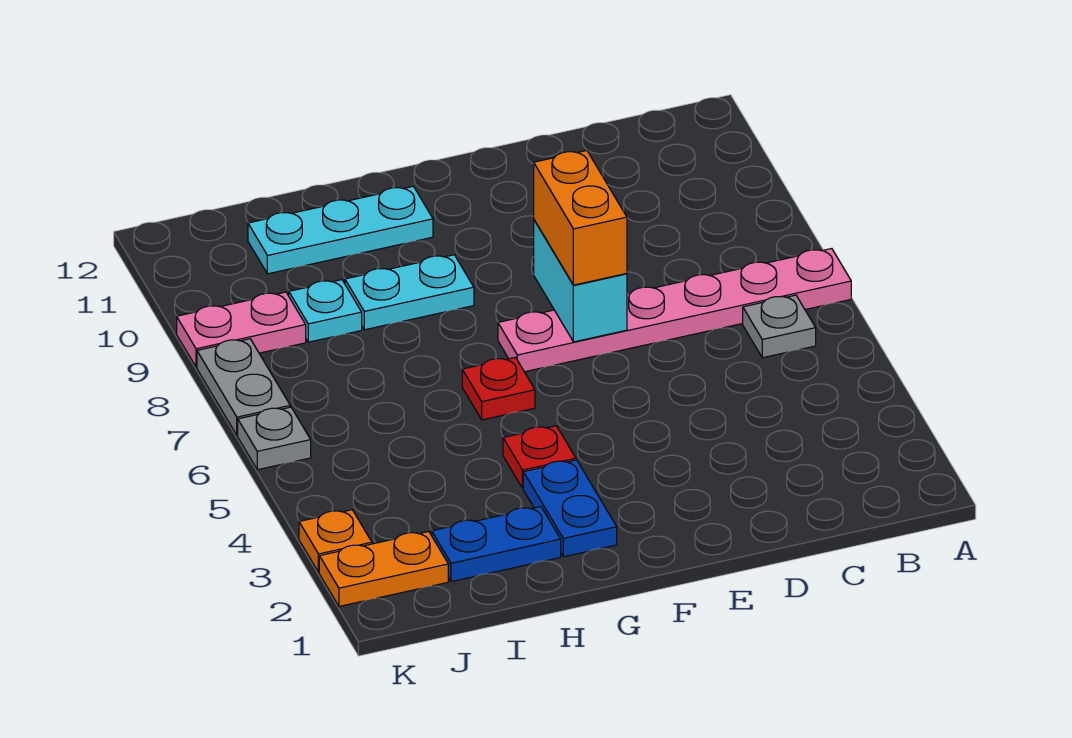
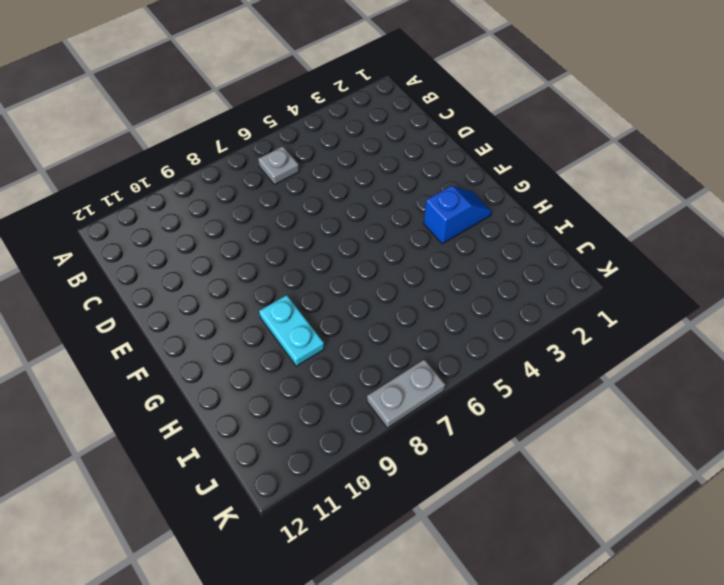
blue slope G2:G3 level 1 top 3 -> blue plate G2:G3 level 1
none -> pink plate A7:F7 level 1
none -> red plate G4 level 1
none -> red plate G6 level 1

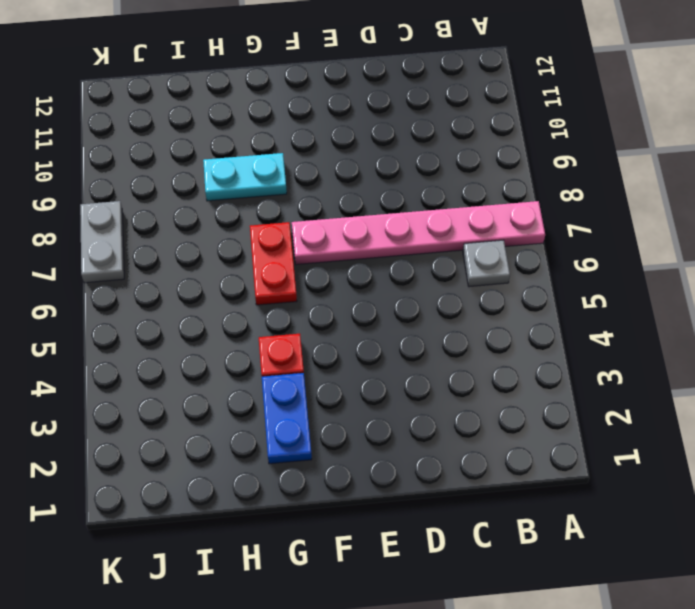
red plate G6:G7 level 1 -> red plate G6 level 1
none -> cyan plate G11:I11 level 1
none -> blue plate H2:I2 level 1
none -> cyan plate I9 level 1

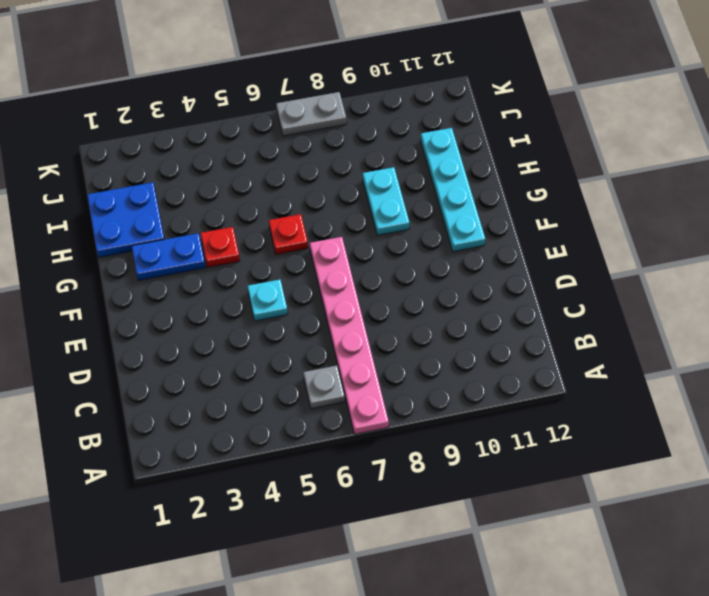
cyan plate E5 level 1 -> cyan plate I9 level 1
cyan plate F11:I11 level 1 -> cyan plate G11:I11 level 1
blue plate H1:I2 level 1 -> blue plate H2:I2 level 1
none -> orange plate J2:K2 level 1
none -> pink plate J9:K9 level 1
none -> orange plate K3 level 1

